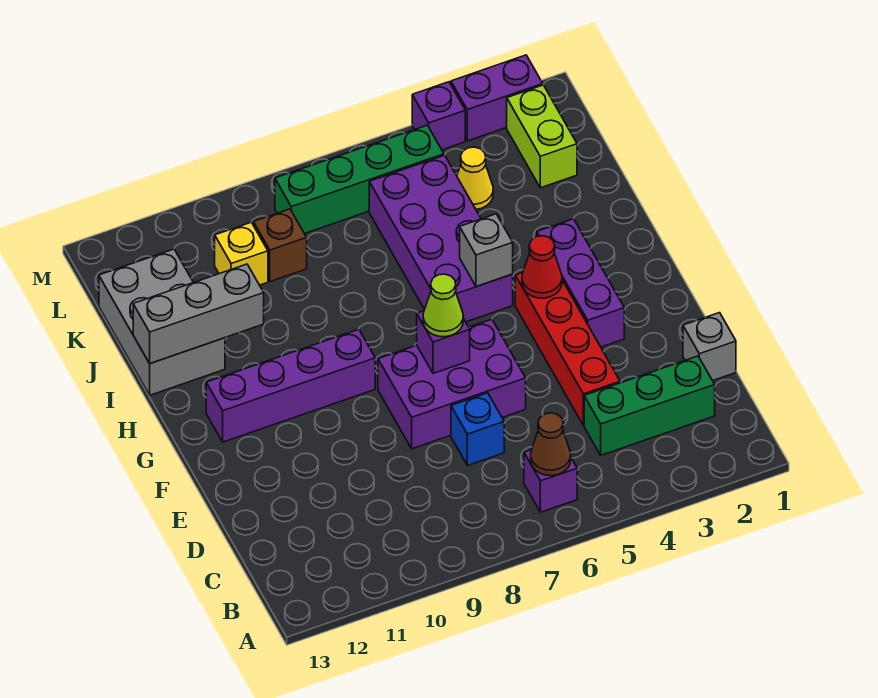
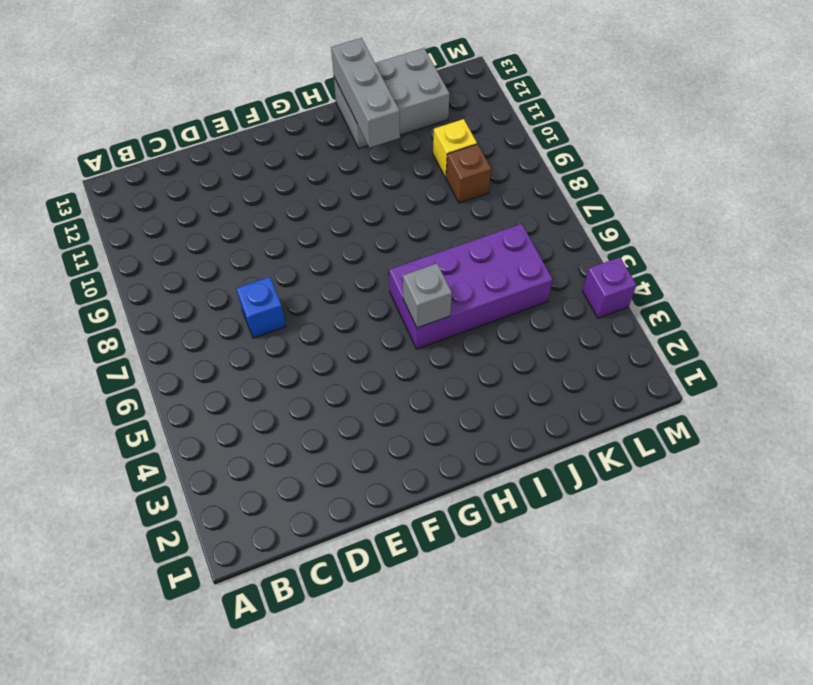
none -> purple brick B6 level 1
none -> green brick C2:C4 level 1
none -> grey brick D1 level 1

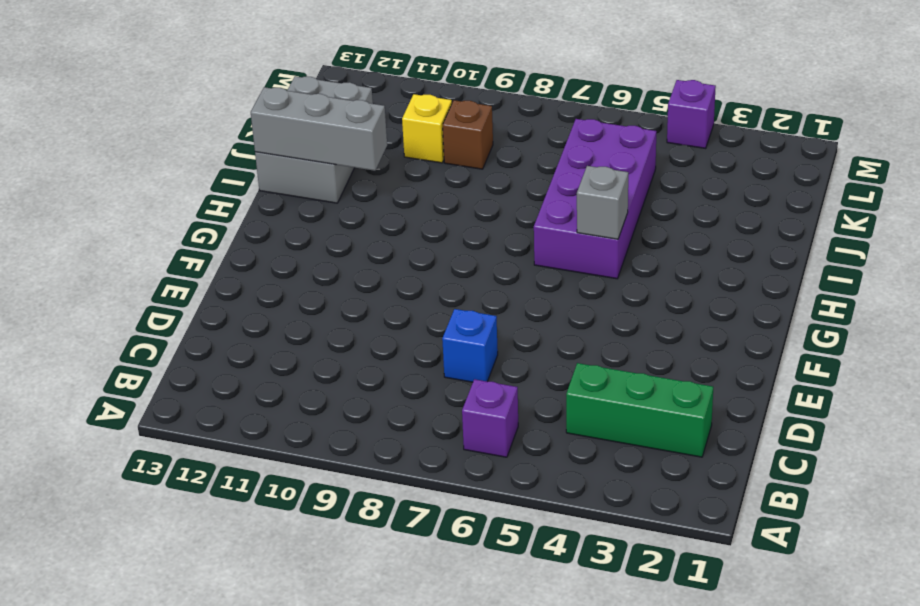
none -> grey brick D1 level 1
none -> red brick D4:G4 level 1
none -> purple brick E6:F8 level 1

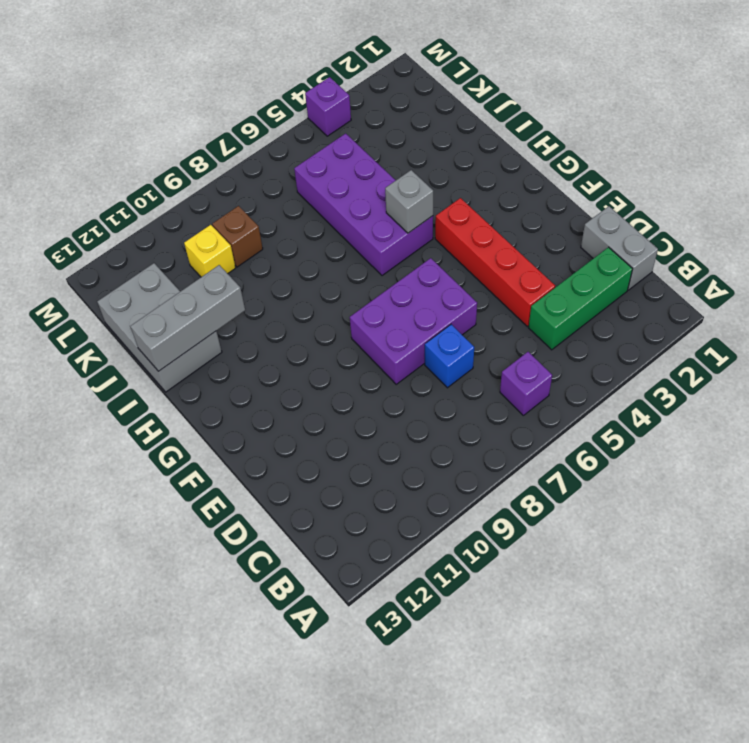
grey brick C1:D1 level 1 -> grey brick D1 level 1
none -> purple brick F3:H3 level 1
none -> purple brick G9:G12 level 1
none -> lime brick K2:L2 level 1

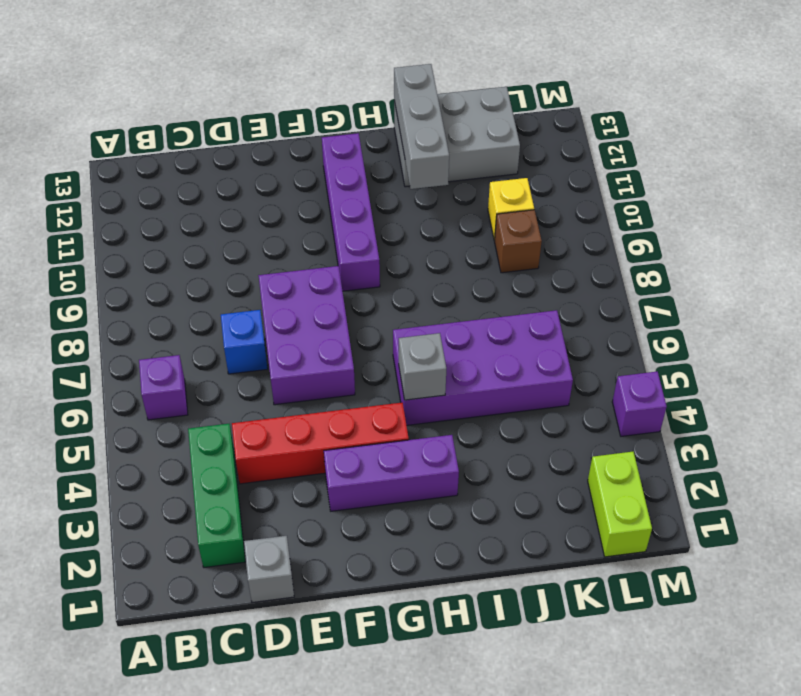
lime brick L1:L2 level 1 -> lime brick K2:L2 level 1
none -> yellow cone K4 level 1
none -> green brick L5:L8 level 1
none -> purple brick M2:M3 level 1

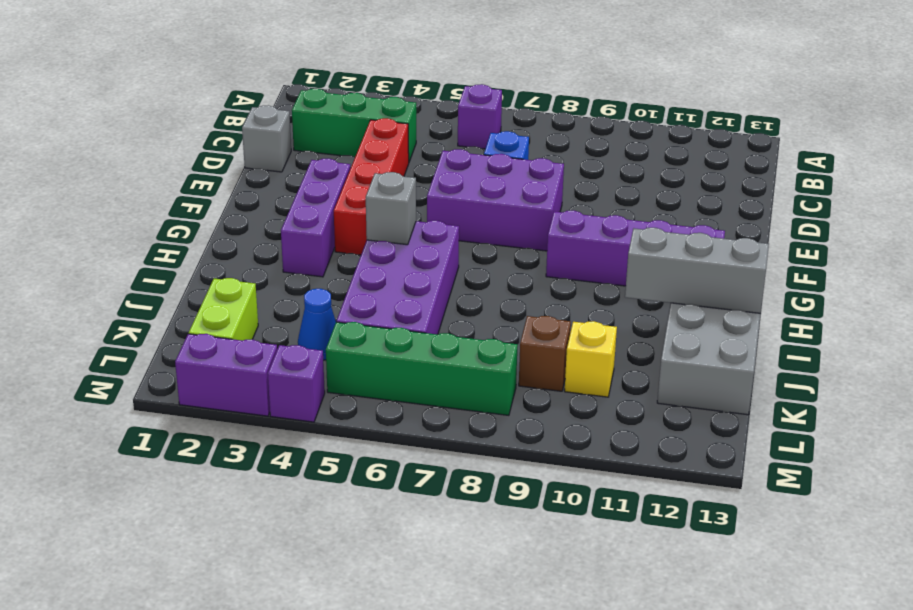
blue cone K4 level 1 -> yellow cone K4 level 1
none -> brown cone B6 level 2
none -> purple brick F7 level 2
none -> red cone G4 level 2

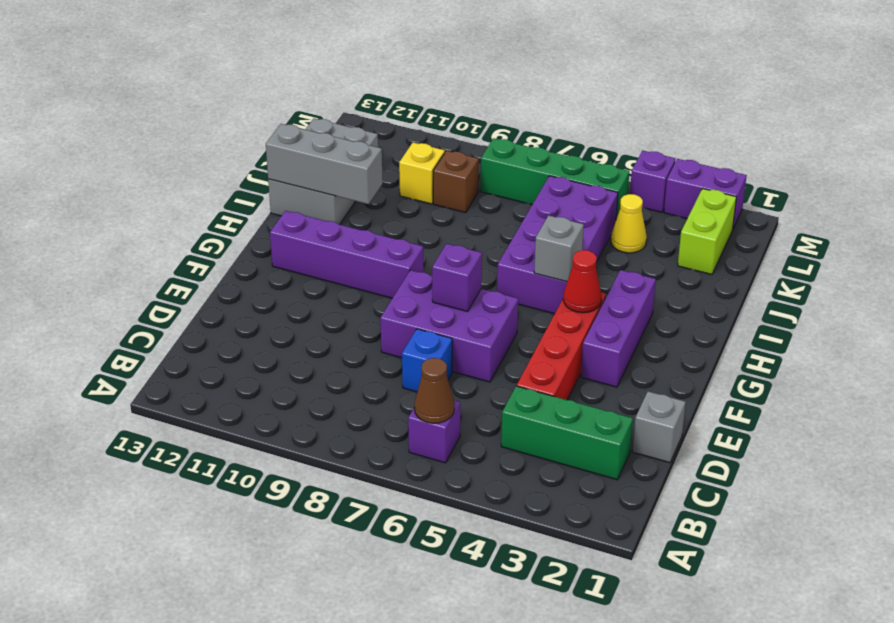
none -> lime cone F7 level 3

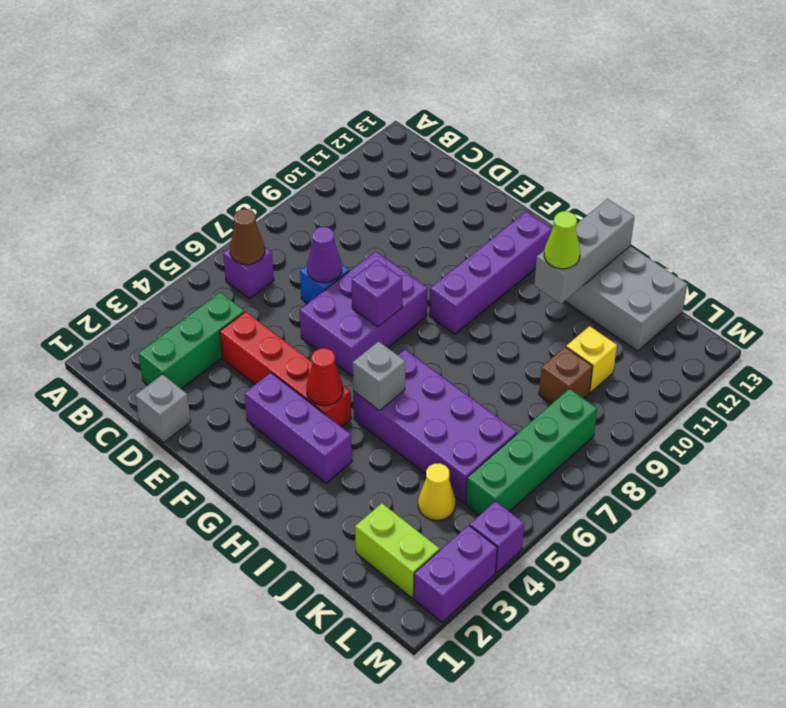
purple cone D7 level 2 -> none
lime cone I11 level 3 -> lime cone F7 level 3

